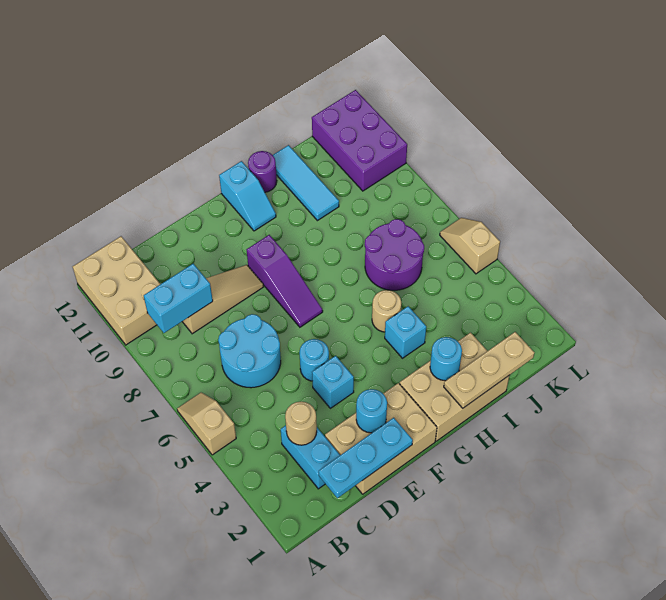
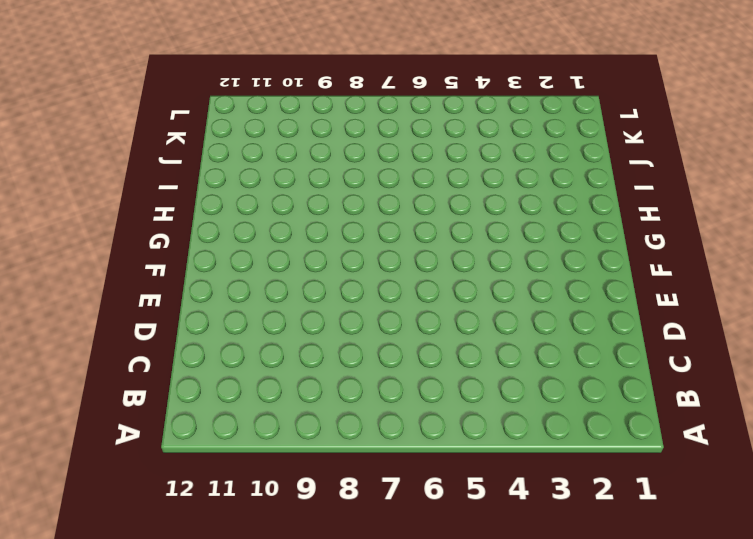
none -> tan slope A5:A6 level 1 top 5
none -> tan brick A10:B12 level 1
none -> cyan brick C2:C3 level 1

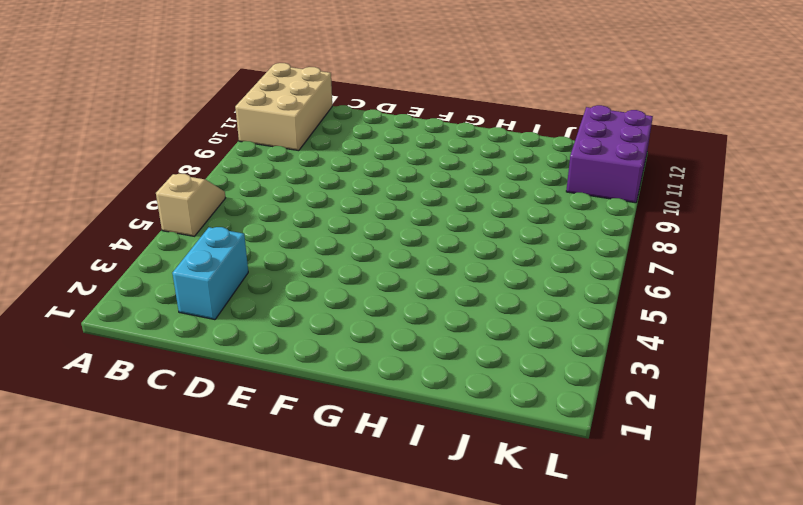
none -> cyan round brick C6:D7 level 1
none -> tan slope C9:E9 level 1 top C
none -> tan brick D1:F2 level 1

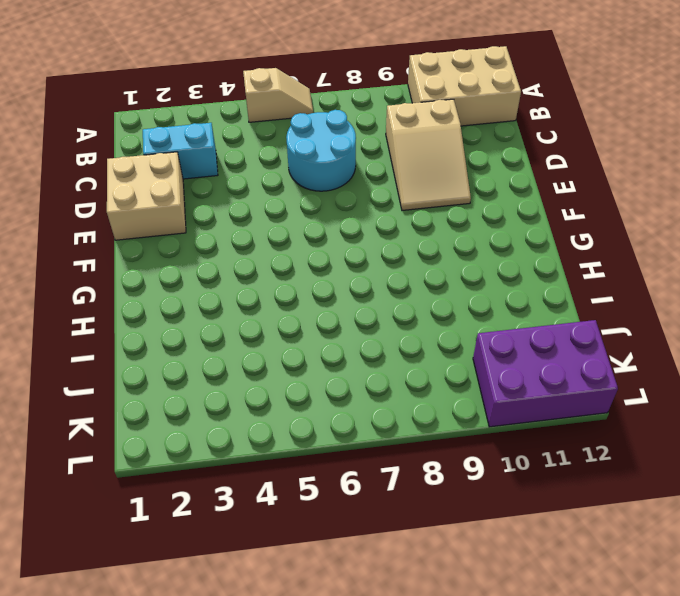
tan slope C9:E10 level 1 top C -> tan slope C9:E9 level 1 top C
tan brick D1:E2 level 1 -> tan brick D1:F2 level 1
none -> cyan brick E4 level 1
none -> cyan round brick E5 level 1
none -> purple slope F7:F9 level 1 top 9

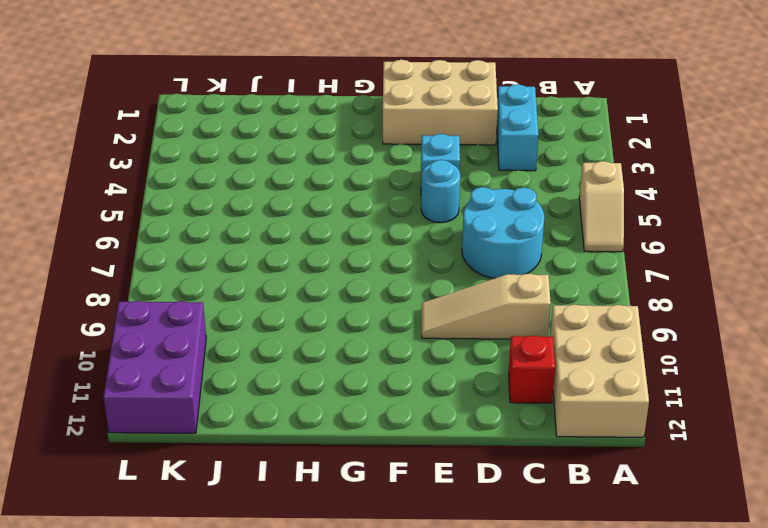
red brick C11 level 1 -> none
none -> purple slope F7:F9 level 1 top 9
none -> tan brick G1:I2 level 1
none -> cyan slope G11:G12 level 1 top 12

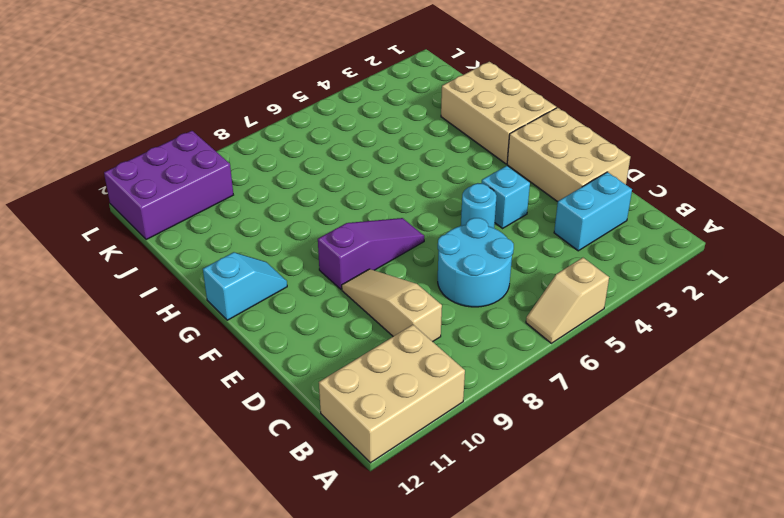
none -> cyan brick H4 level 1
none -> tan round brick H5 level 1
none -> purple round brick H12 level 1

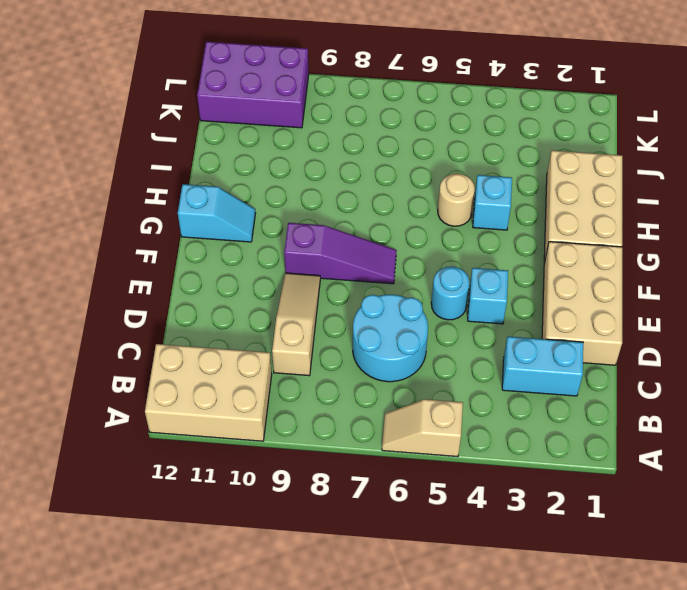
none -> purple round brick H12 level 1
none -> purple round brick I6:J7 level 1
none -> cyan tile I10:I12 level 1

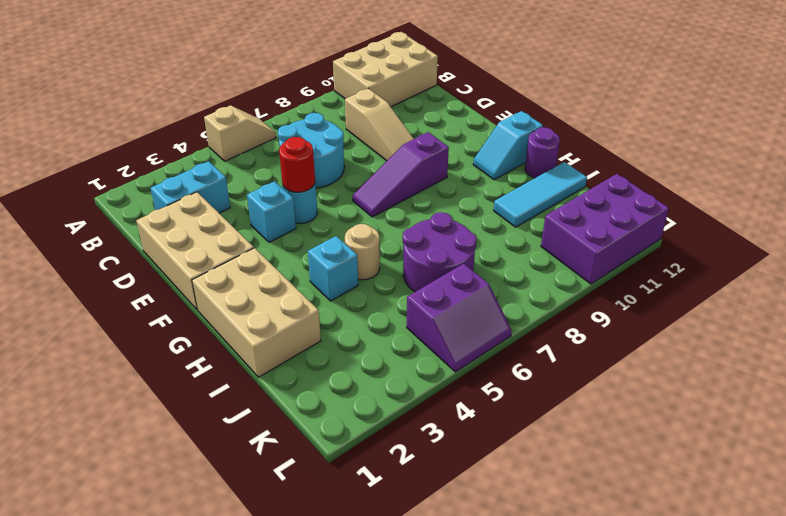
red round brick E5 level 2 -> none
purple slope K5:L6 level 1 top K -> tan slope L5:L6 level 1 top 5
none -> cyan brick B9:C9 level 2
none -> cyan plate C1:E1 level 2
none -> tan round brick C3 level 2

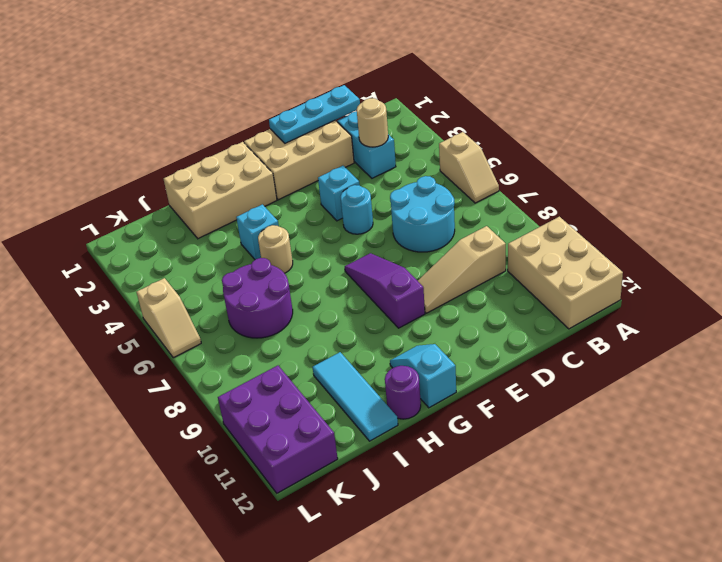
none -> cyan brick B9:C9 level 2
none -> cyan round brick E2 level 2
none -> tan plate H1:J1 level 2

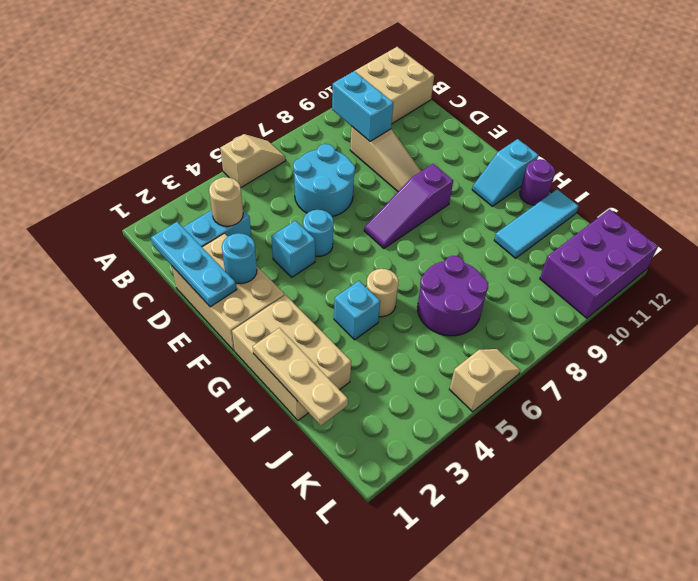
none -> cyan round brick H2 level 2

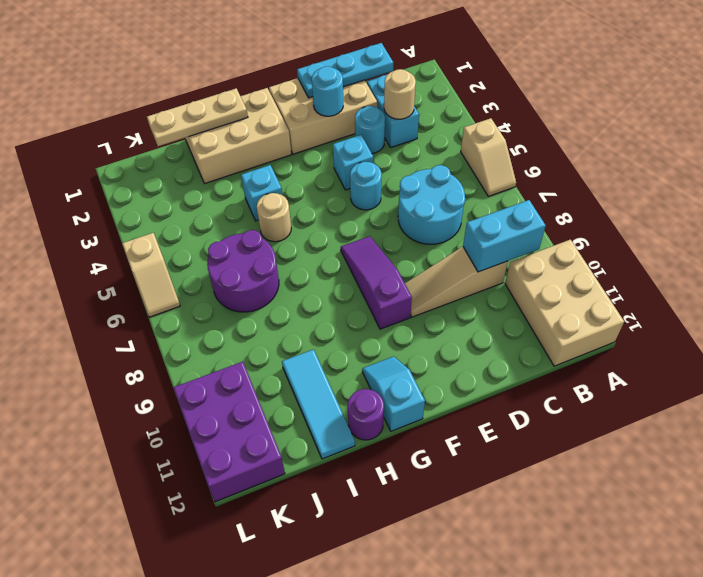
cyan round brick D3 level 1 -> cyan round brick H2 level 2

